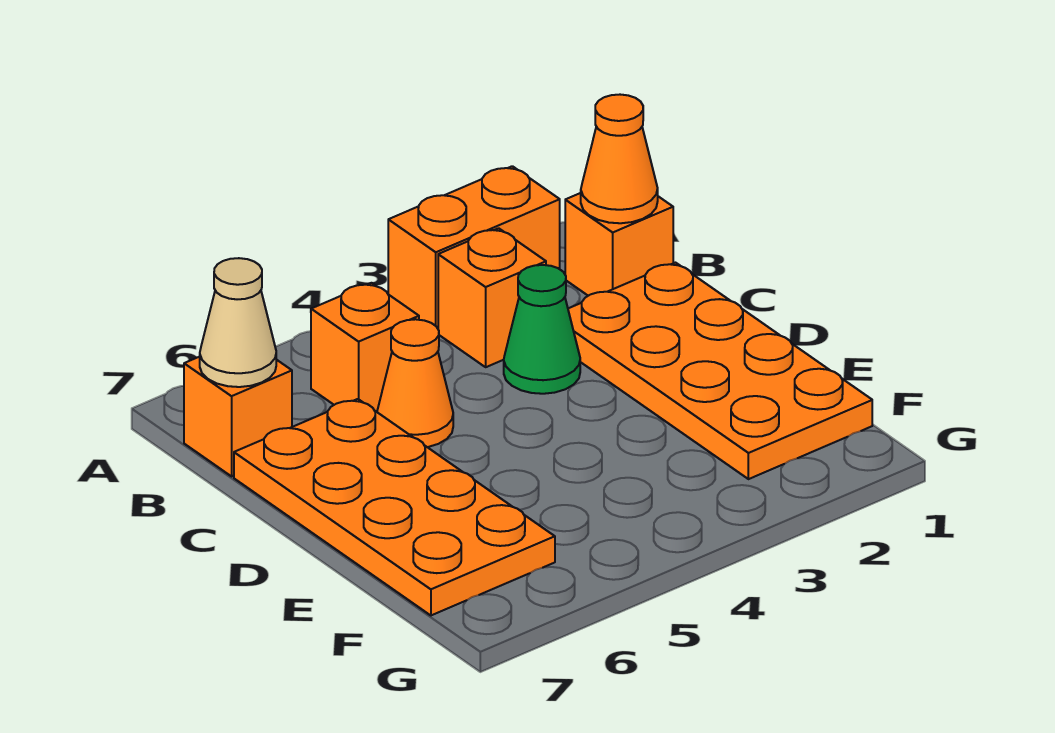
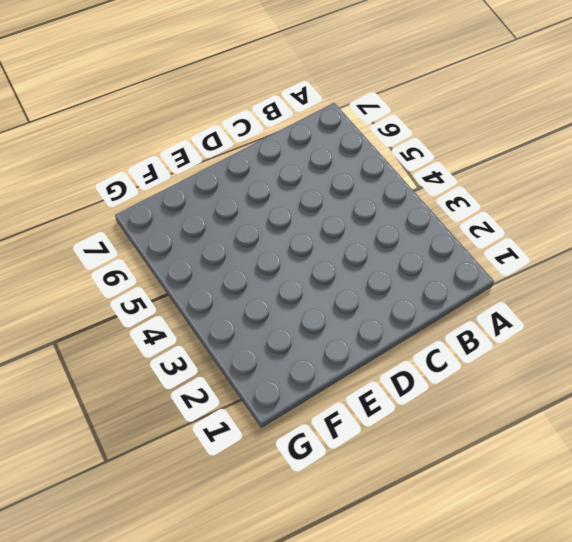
none -> orange brick A2:A3 level 1
none -> orange brick B1 level 1

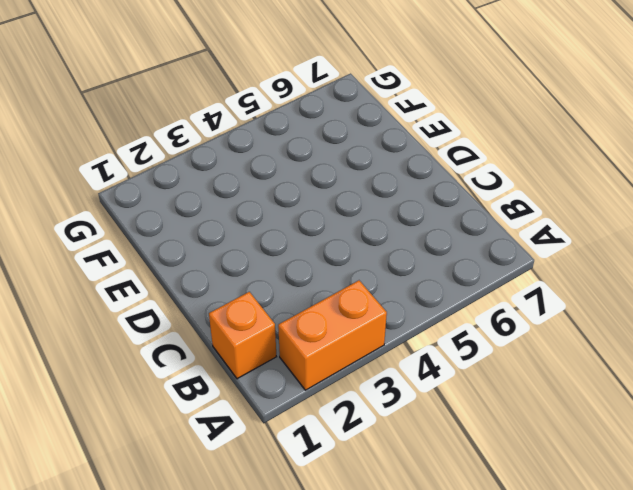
none -> orange brick B3 level 1
none -> orange brick B5 level 1

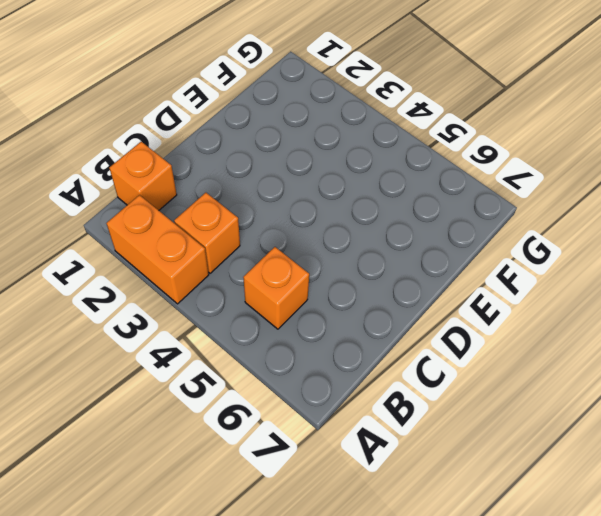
none -> orange brick B7 level 1
none -> orange plate C1:F2 level 1

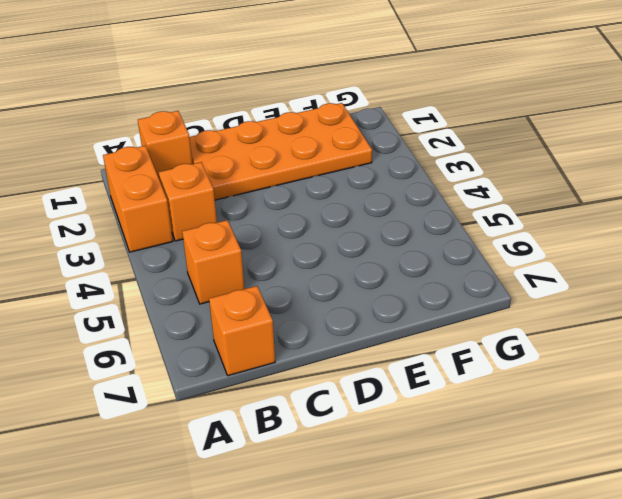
none -> green cone C3 level 1
none -> orange cone C5 level 1

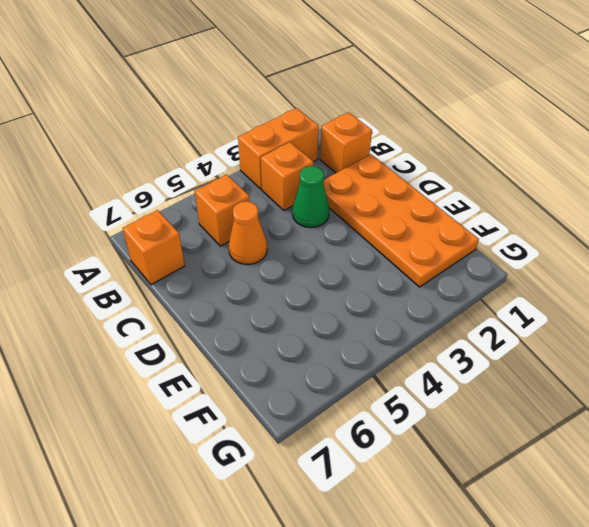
none -> orange plate C6:F7 level 1
none -> orange cone B1 level 2

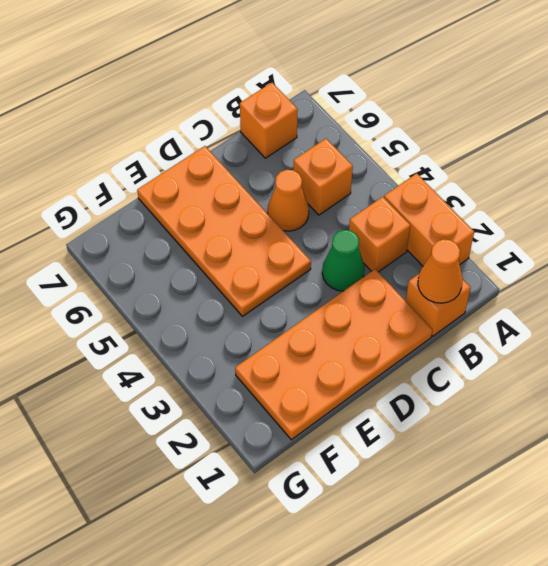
orange plate D4:E7 level 1 -> orange plate C6:F7 level 1
none -> tan cone B7 level 2

